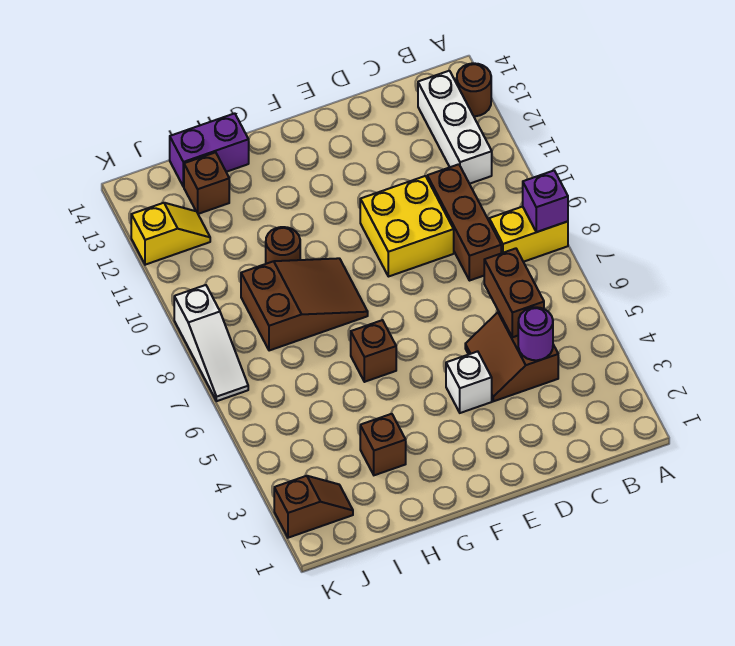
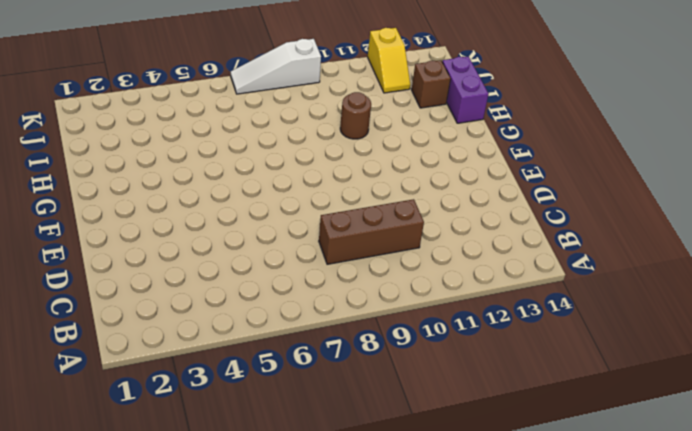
none -> yellow brick A8:B8 level 1
none -> brown round brick A13 level 1
none -> white brick B11:B13 level 1

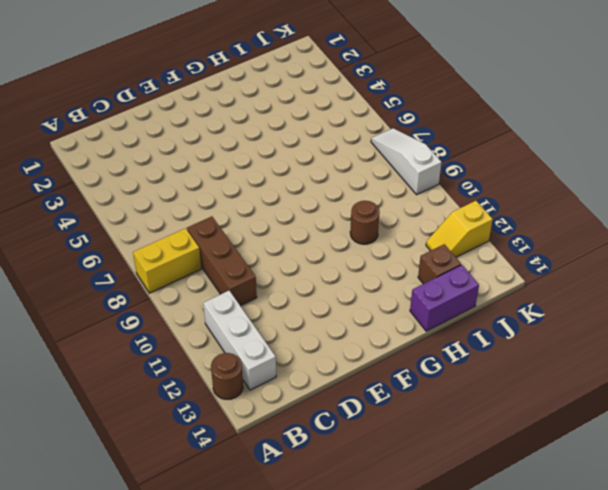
none -> brown slope C4:D5 level 1 top C
none -> yellow brick D9:E10 level 1
none -> white brick E4 level 1

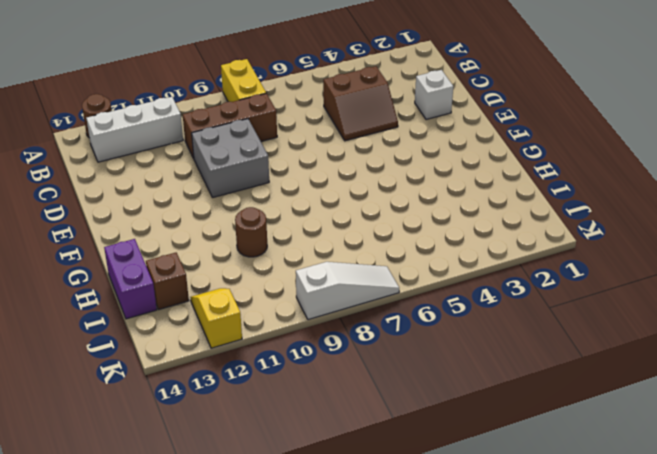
white brick D2 level 1 -> white brick E4 level 1
grey brick D9:E10 level 1 -> yellow brick D9:E10 level 1
none -> brown brick G6 level 1
none -> brown slope G8:I9 level 1 top I
none -> brown brick H3 level 1

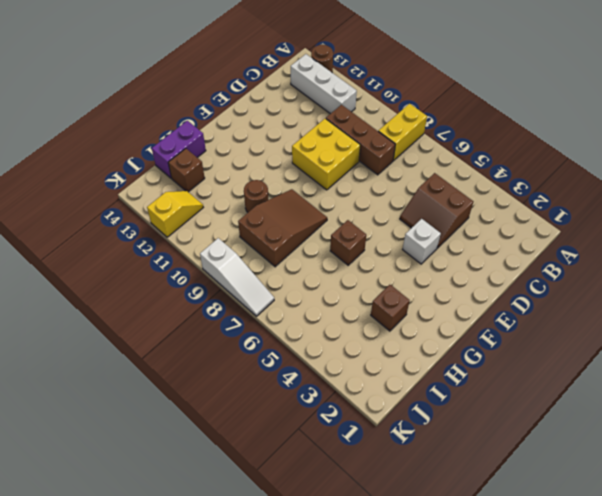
none -> brown slope J2:K2 level 1 top K
none -> purple brick A8 level 2
none -> purple round brick C4 level 2

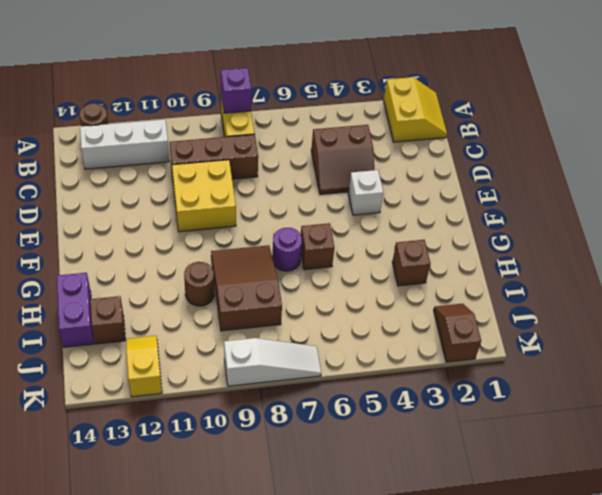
yellow slope A1:B2 level 1 top 2 -> none
purple round brick G7 level 1 -> purple round brick C4 level 2
none -> brown brick C5:C6 level 2

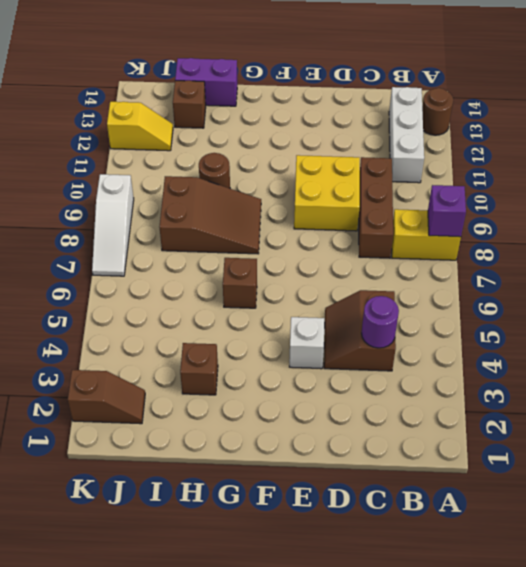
none -> brown brick C5:C6 level 2

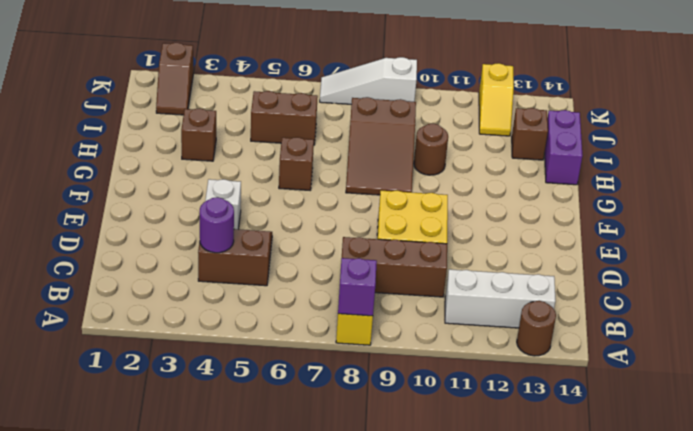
brown brick I5:I6 level 1 -> brown brick C5:C6 level 2

